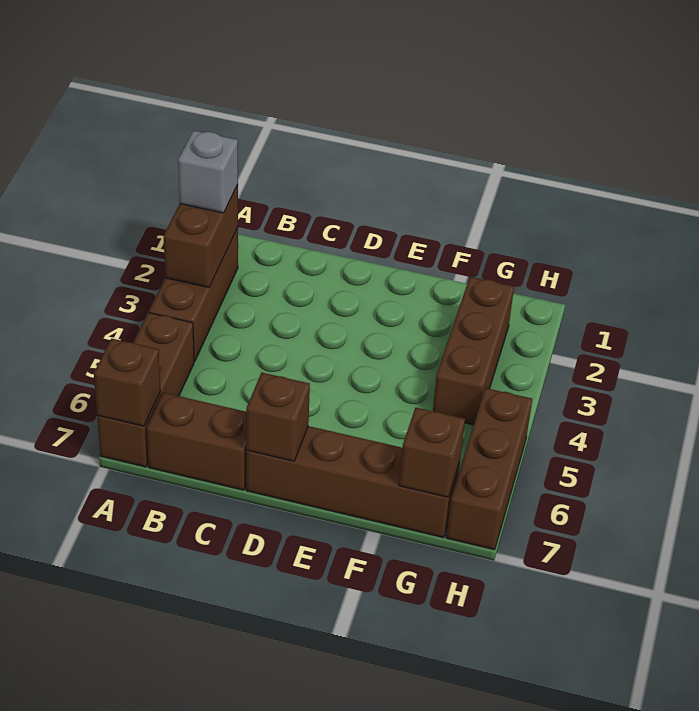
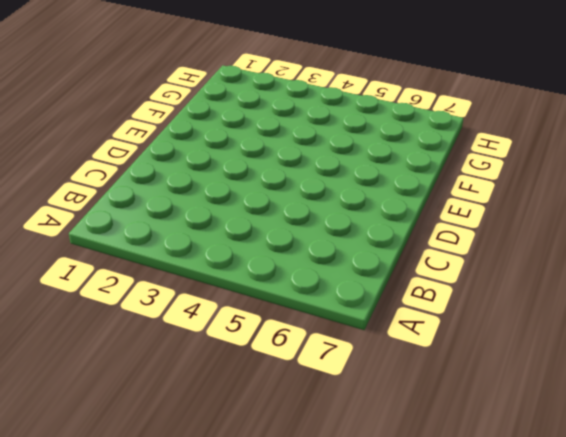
none -> brown brick A2:A4 level 1
none -> brown brick A5:A7 level 1

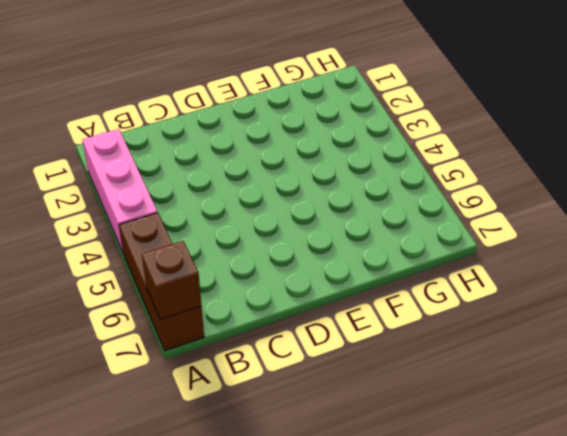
pink brick A2:A4 level 1 -> brown brick A2:A4 level 1
none -> brown brick B7:C7 level 1
none -> brown brick D7:G7 level 1

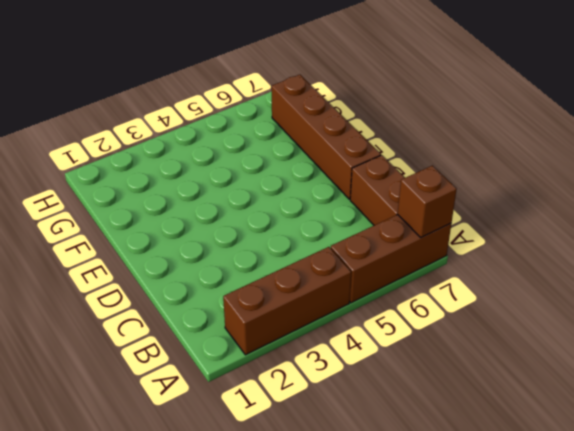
none -> brown brick G2:G4 level 1
none -> brown brick H5:H7 level 1

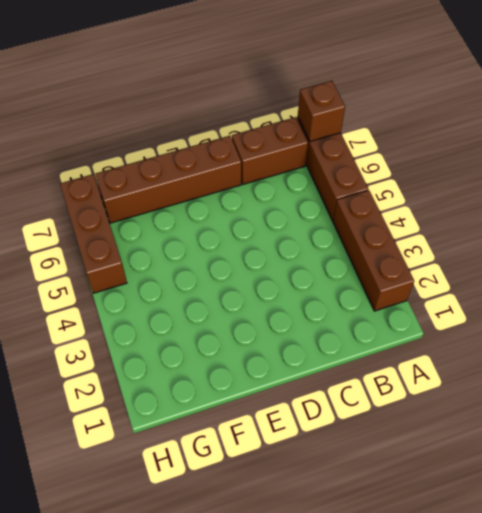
none -> brown brick G2:G4 level 1
none -> brown brick A2:A3 level 2

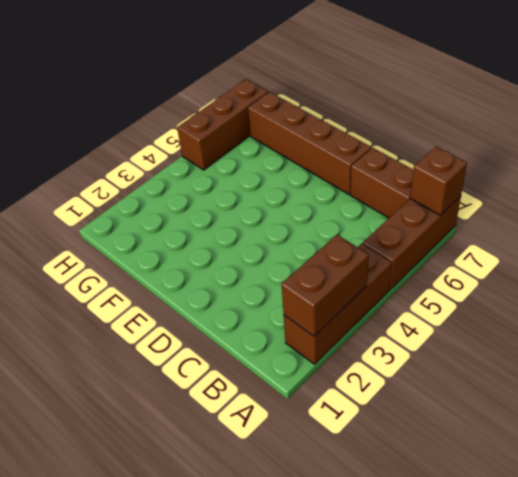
none -> brown brick G2:G4 level 1
none -> brown brick D7 level 2

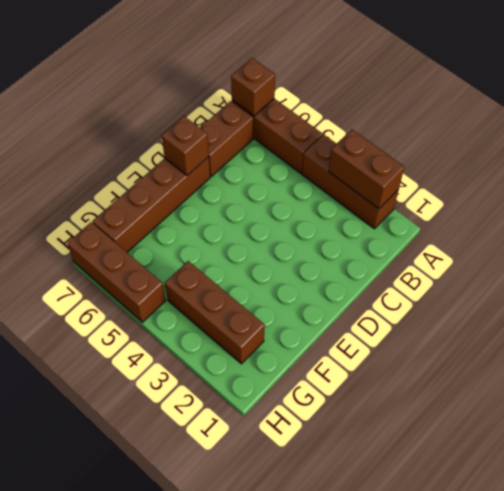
none -> brown brick G7 level 2
none -> grey brick A2 level 3

